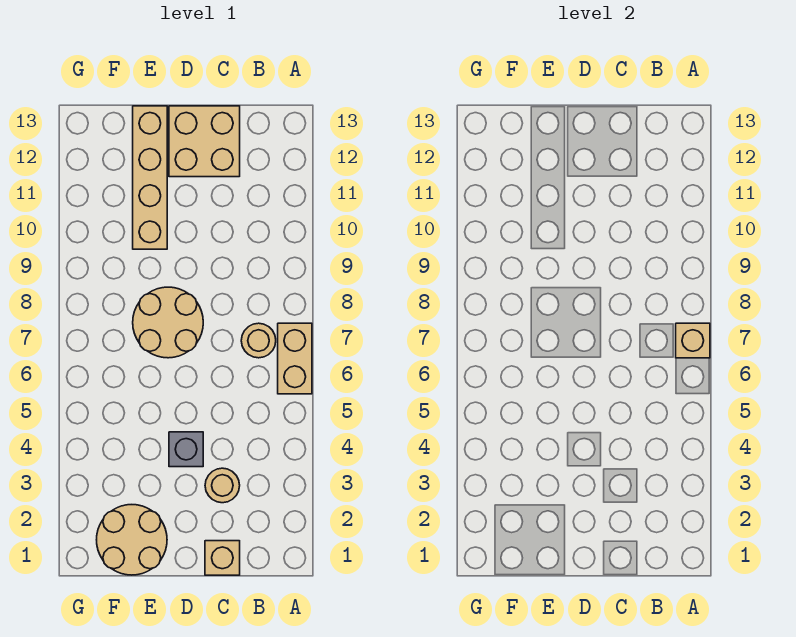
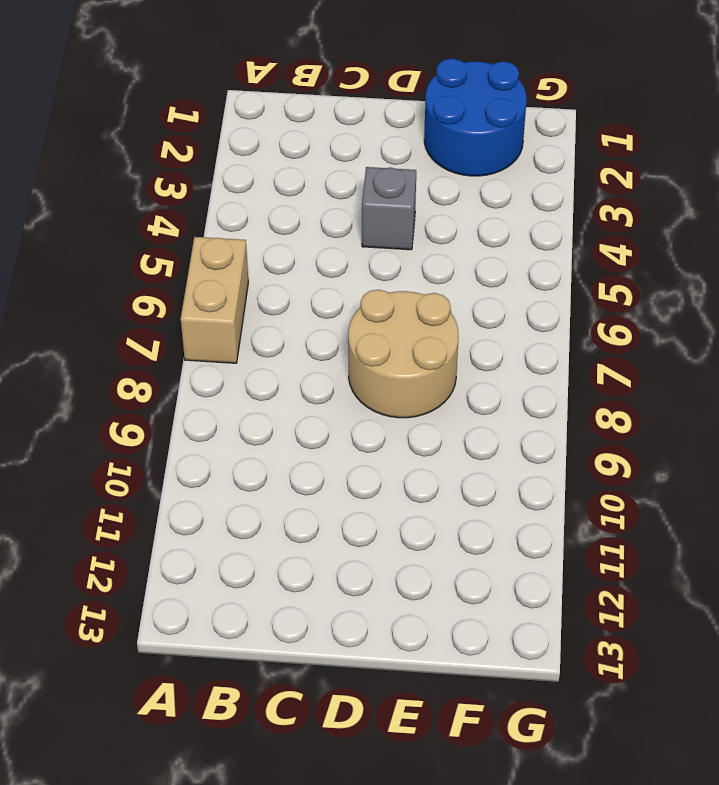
blue round brick E1:F2 level 1 -> tan round brick E1:F2 level 1
none -> tan round brick B7 level 1
none -> tan brick C1 level 1

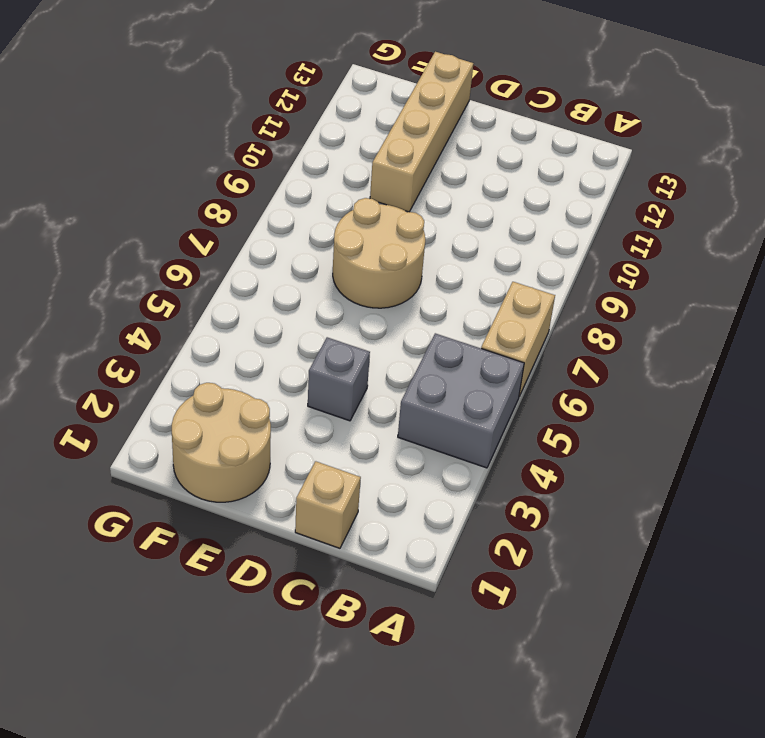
grey brick A4:B5 level 1 -> none
none -> tan round brick B7 level 1
none -> tan round brick C3 level 1

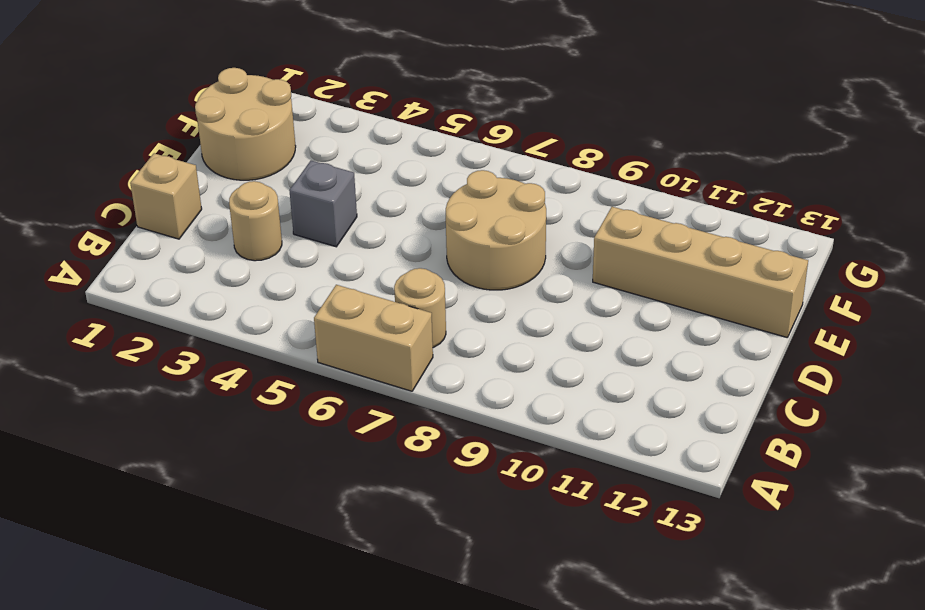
none -> tan brick C12:D13 level 1
none -> tan brick A7 level 2

